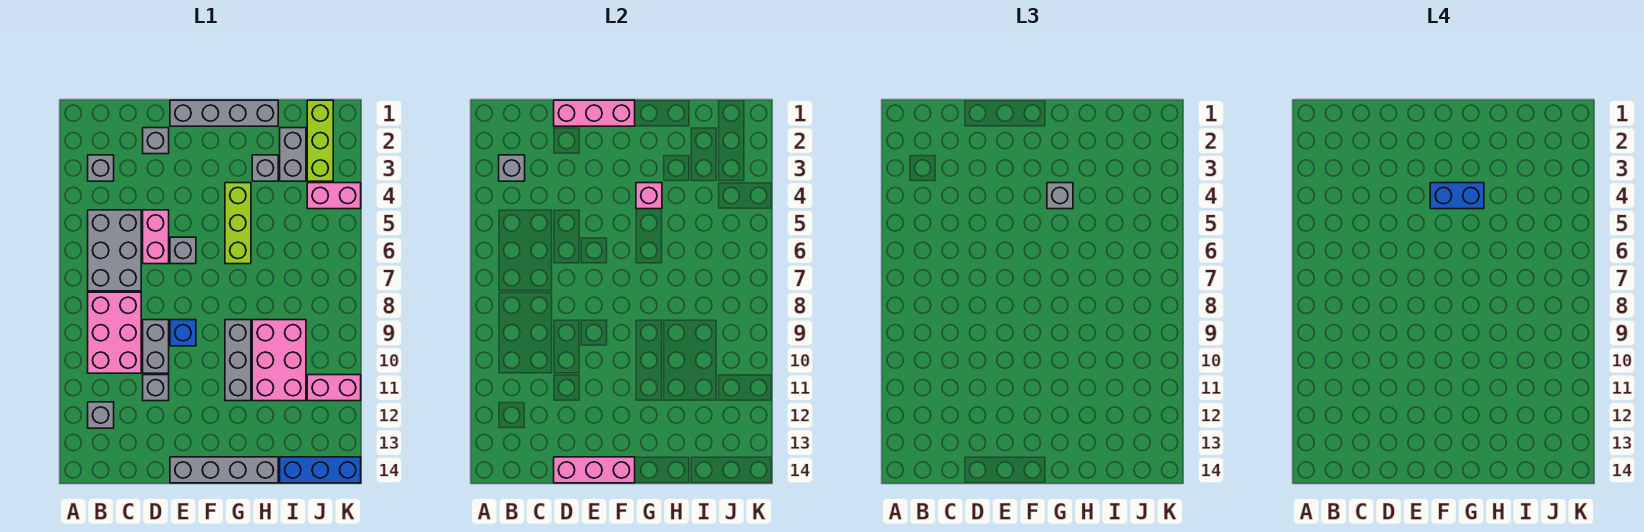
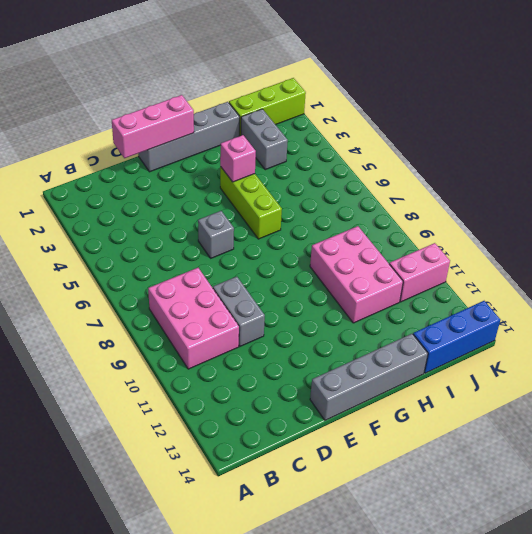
lime brick I1:K1 level 1 -> lime brick J1:J3 level 1
none -> grey brick B3 level 1
none -> grey brick B5:C7 level 1
none -> grey brick B12 level 1

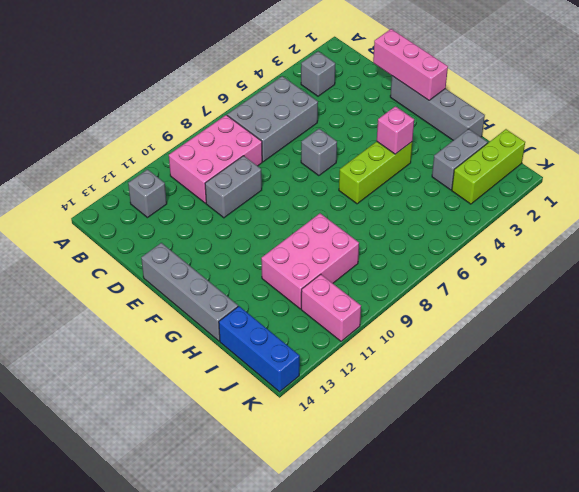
none -> grey brick D2 level 1
none -> pink brick D5:D6 level 1
none -> grey brick D11 level 1

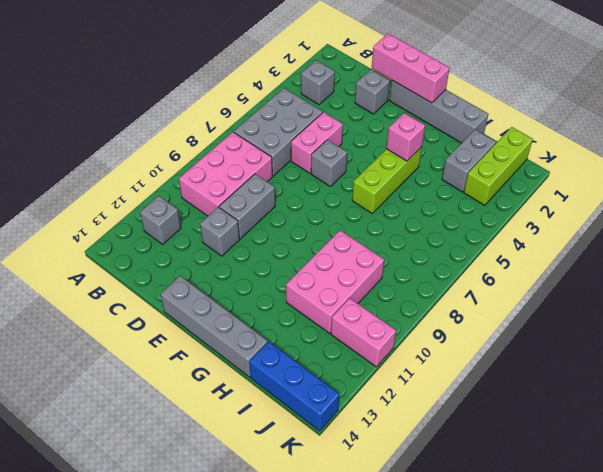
none -> blue brick E9 level 1
none -> grey brick G9:G11 level 1
none -> grey brick H3 level 1

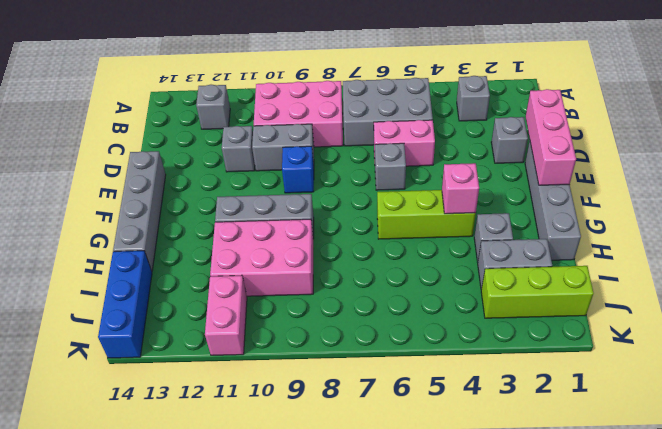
none -> pink brick J4:K4 level 1
none -> grey brick B3 level 2
none -> pink brick D14:F14 level 2

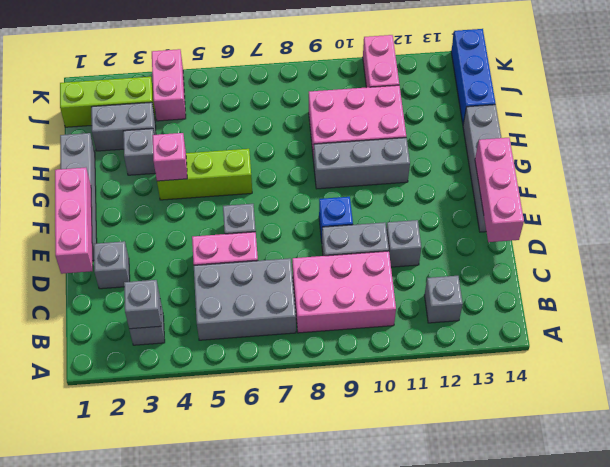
none -> grey brick G4 level 3
none -> blue brick F4:G4 level 4

